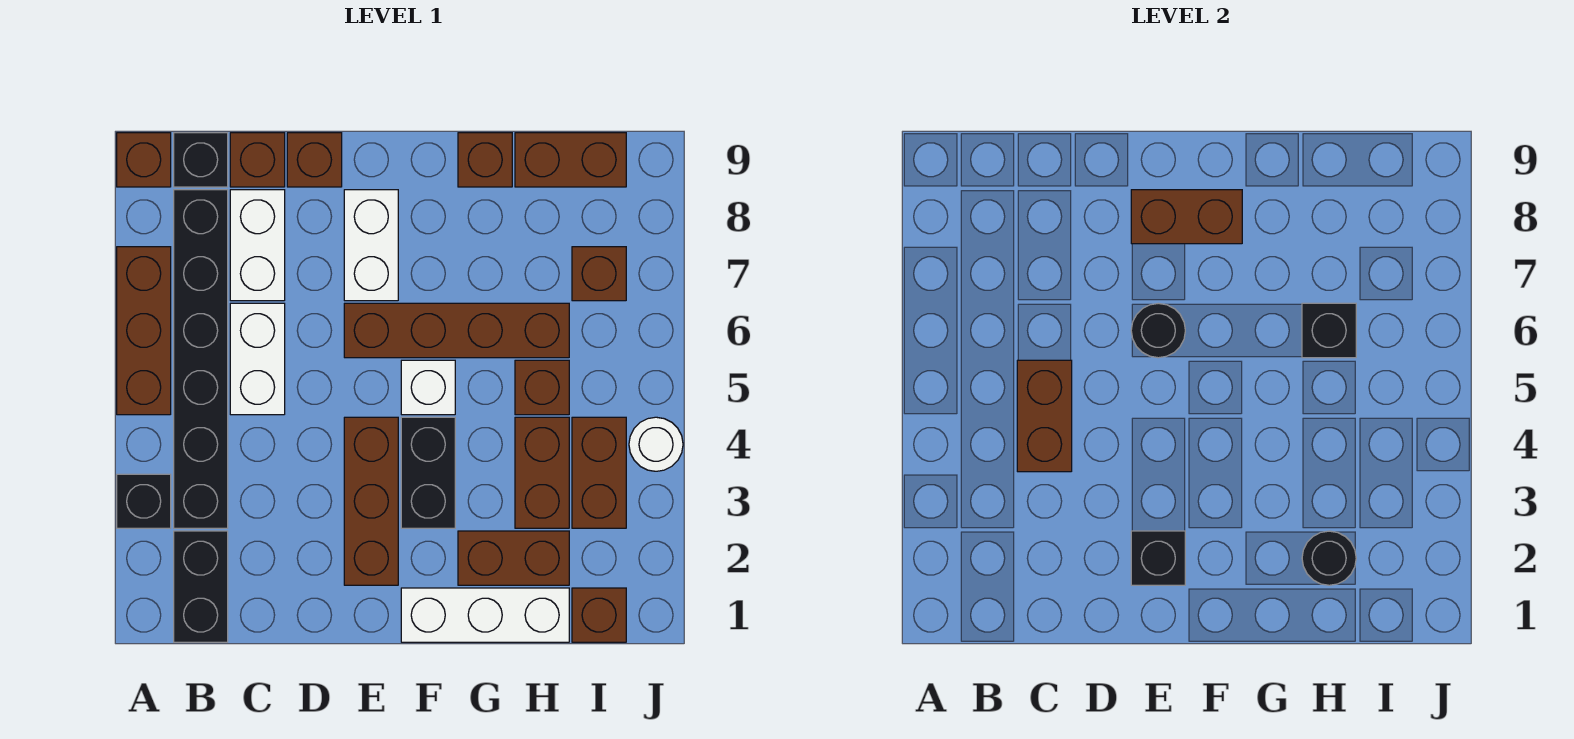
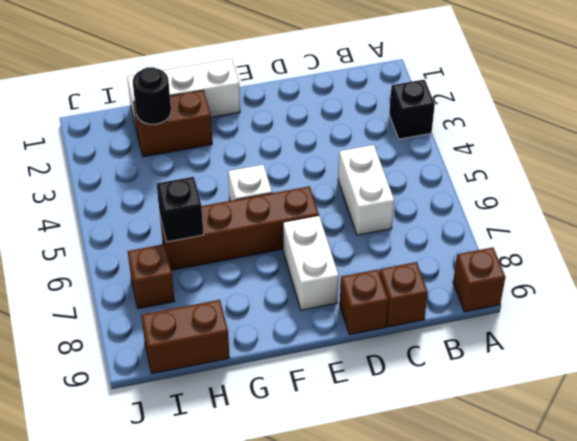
none -> brown brick A5:A7 level 1
none -> black brick B1:B2 level 1
none -> black brick B3:B8 level 1
none -> black brick B9 level 1

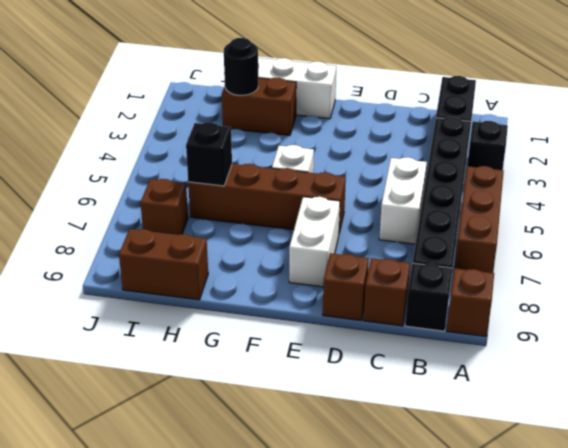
none -> white brick C7:C8 level 1
none -> brown brick E2:E4 level 1
none -> black brick F3:F4 level 1
none -> brown brick G9 level 1

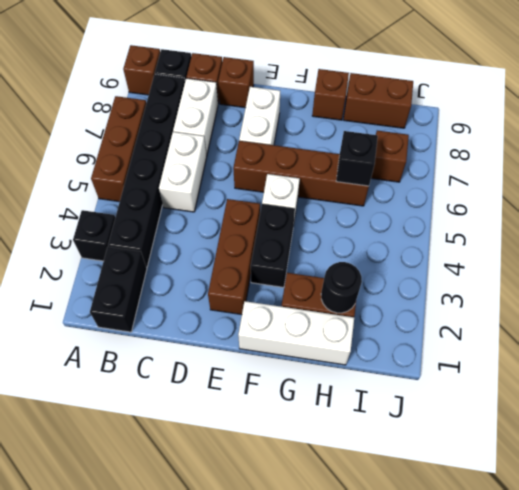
none -> brown brick H3:H4 level 1
none -> brown brick H5 level 1
none -> brown brick I1 level 1
none -> brown brick I3:I4 level 1

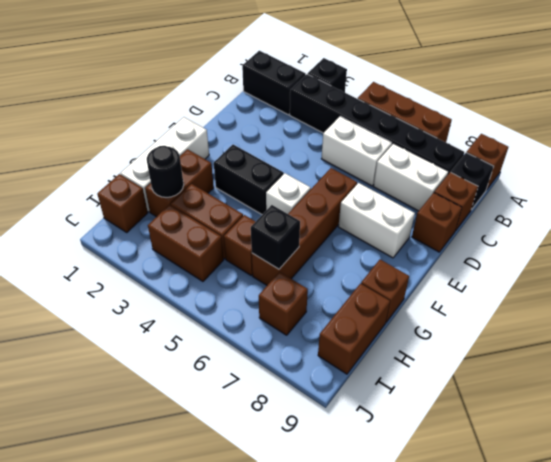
none -> brown brick E2:E4 level 1
none -> white round brick J4 level 1
none -> brown brick C4:C5 level 2
none -> black brick E2 level 2

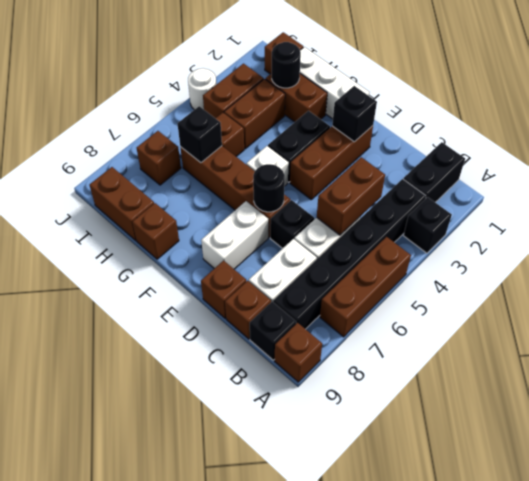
black brick D6 level 1 -> none
none -> brown brick E8:F8 level 2

